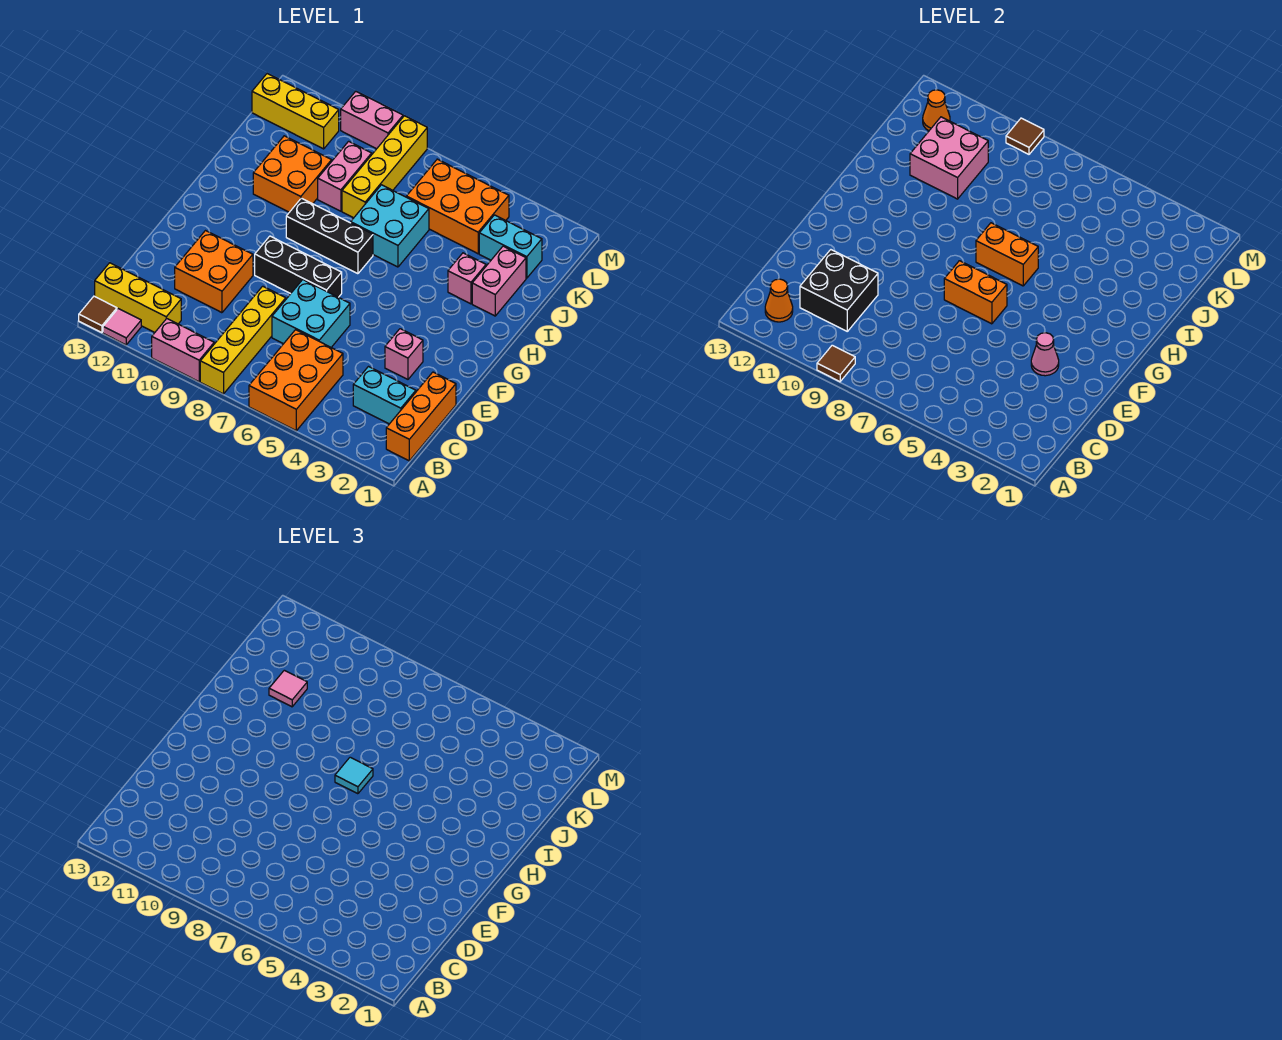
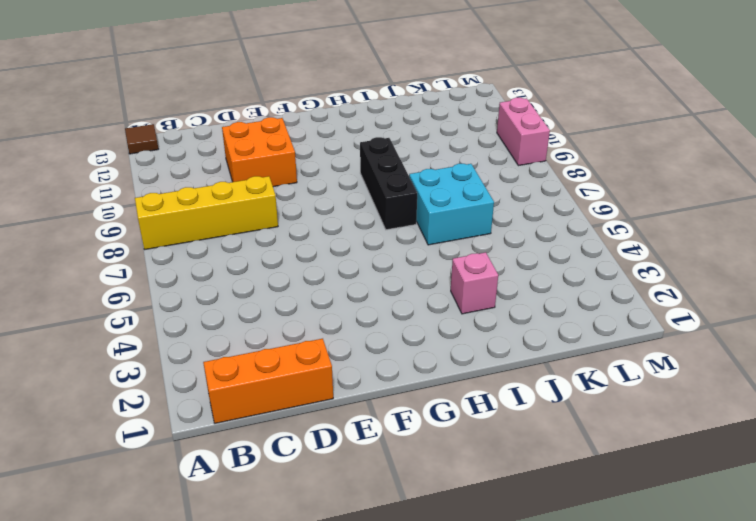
none -> orange brick A5:C6 level 1
none -> pink brick A9:A10 level 1
none -> pink tile A12 level 1
none -> yellow brick B11:B13 level 1

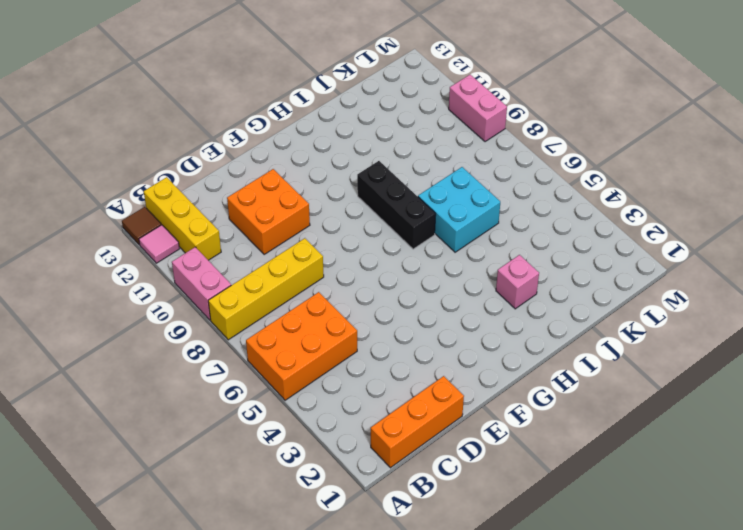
none -> cyan brick C2:C3 level 1
none -> cyan brick D6:E7 level 1
none -> pink brick E3 level 1
none -> black brick F7:F9 level 1

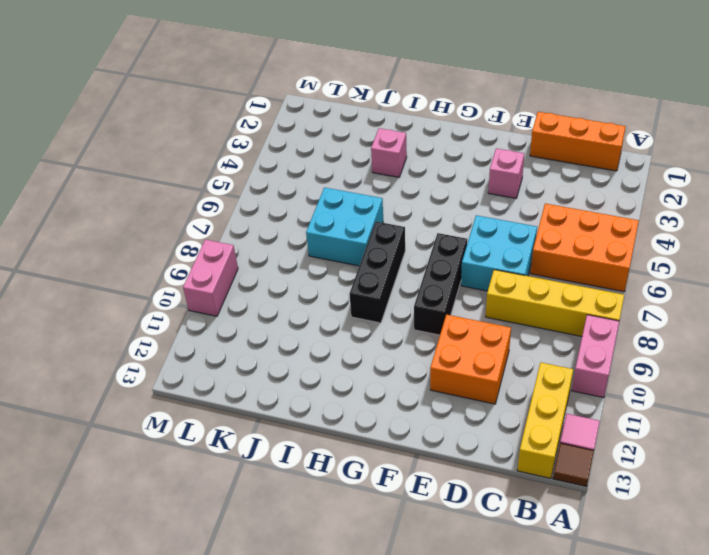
none -> cyan brick C2:C3 level 1
none -> pink brick I2:J2 level 1
none -> orange brick I10:J11 level 1
none -> yellow brick J8:M8 level 1

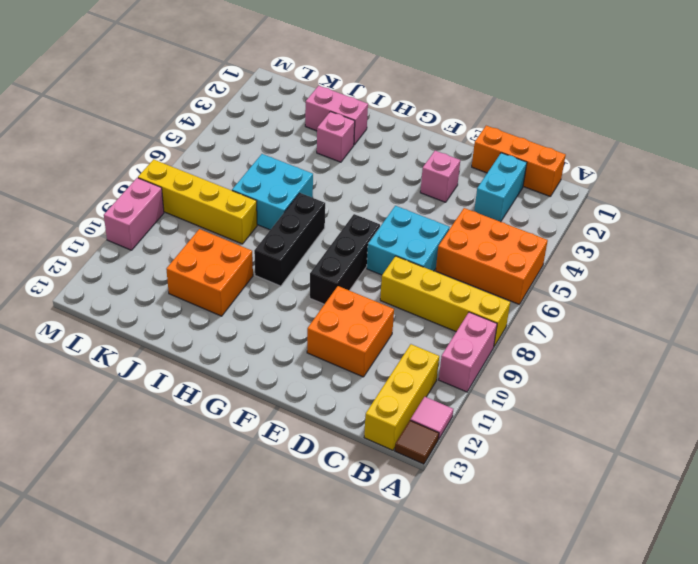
none -> pink brick J9:K9 level 1
none -> cyan brick K2:K3 level 1
none -> orange brick K4:L6 level 1
none -> yellow brick L11:L13 level 1

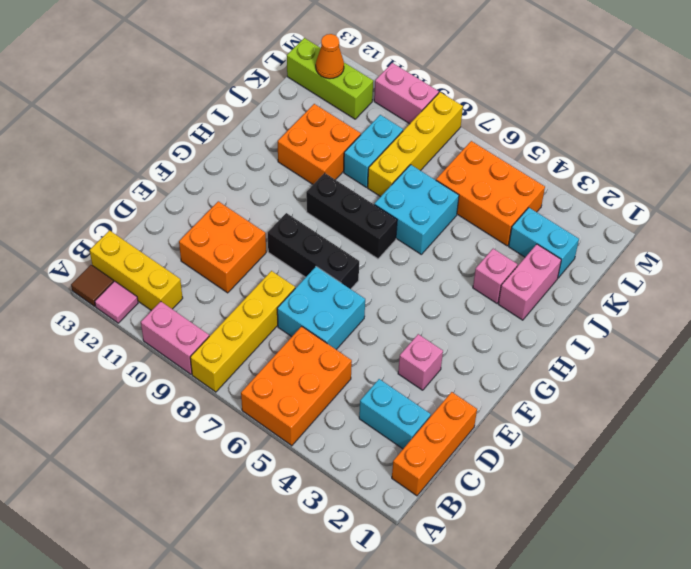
cyan brick J9:K9 level 1 -> pink brick J9:K9 level 1
lime brick L11:L13 level 1 -> yellow brick L11:L13 level 1
none -> brown tile A9 level 2
none -> orange cone B12 level 2
none -> black brick C10:D11 level 2
none -> pink cone E3 level 2

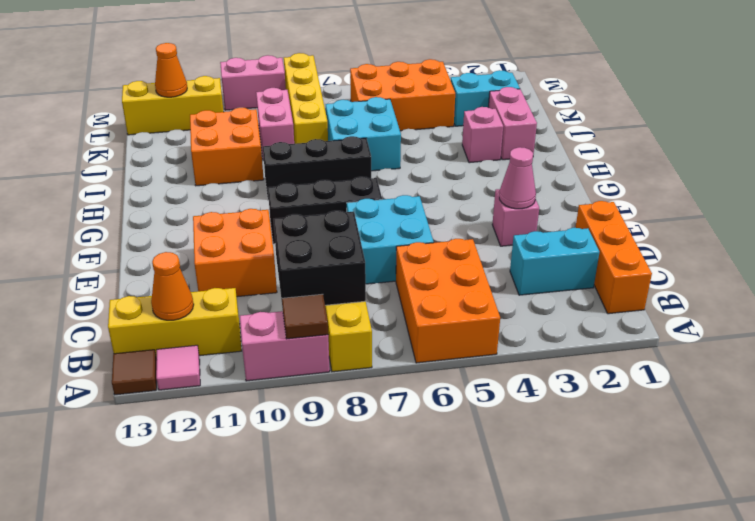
black brick B8:C9 level 2 -> black brick C10:D11 level 2
none -> orange brick F6:F7 level 2
none -> orange brick H6:H7 level 2
none -> pink brick J10:K11 level 2
none -> brown tile M9 level 2

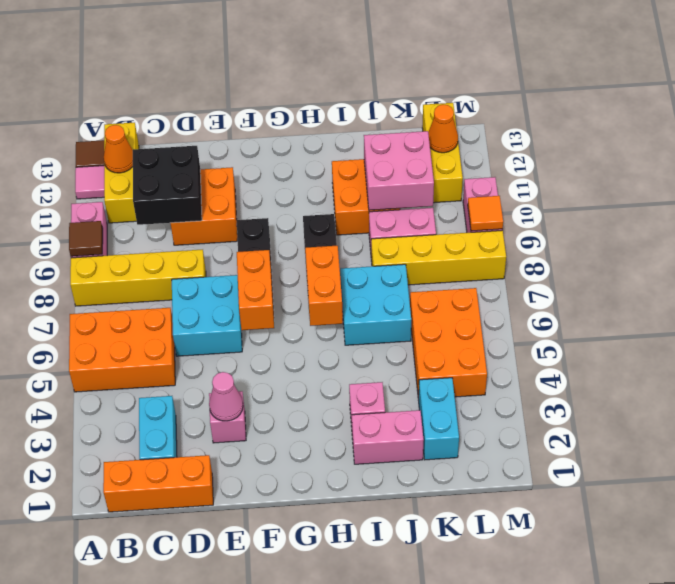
orange tile M9 level 2 -> brown tile M9 level 2
none -> cyan tile H7 level 3
none -> pink tile J11 level 3

